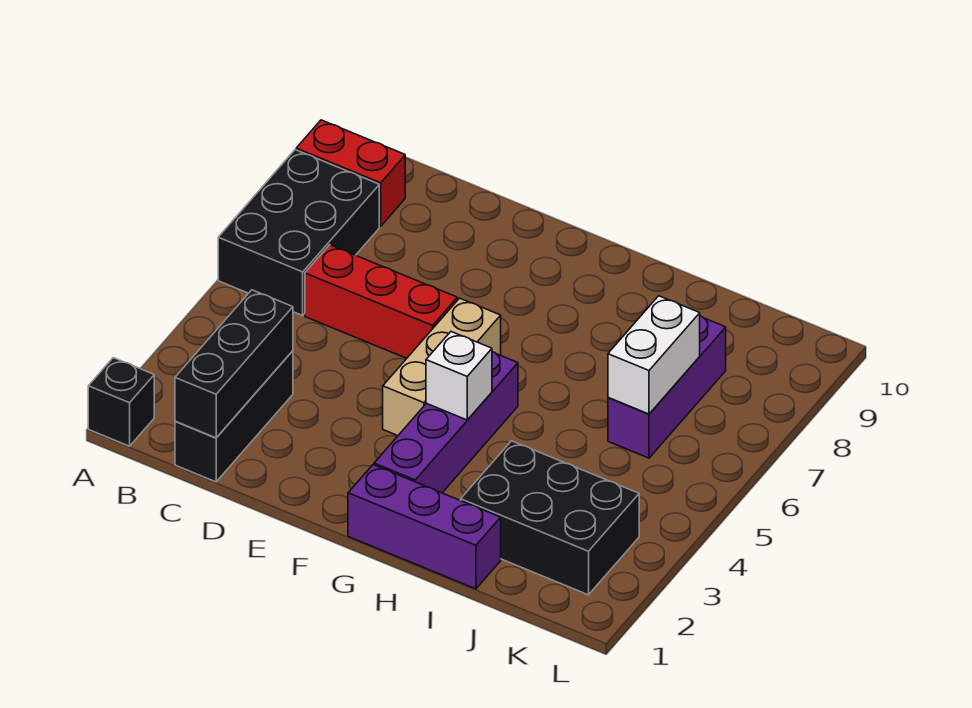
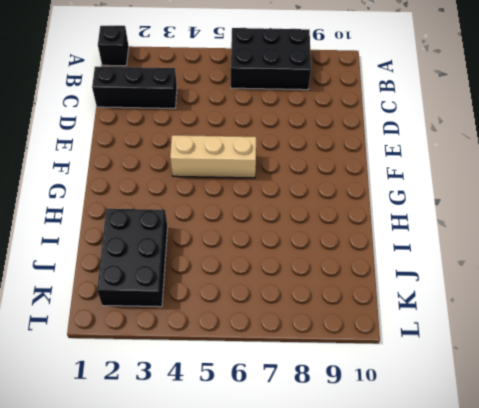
none -> red brick A9:B9 level 1
none -> red brick C6:E6 level 1
none -> purple brick G1:I1 level 1

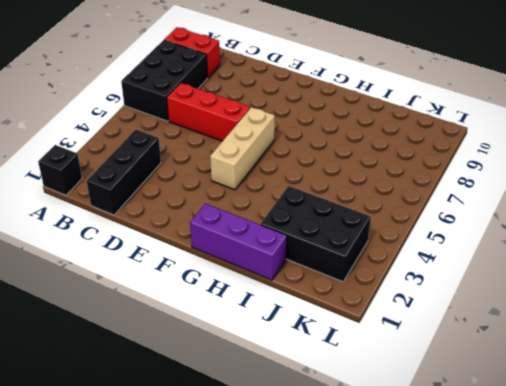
none -> purple brick G2:G5 level 1
none -> purple brick J6:J8 level 1
none -> black brick C1:C3 level 2

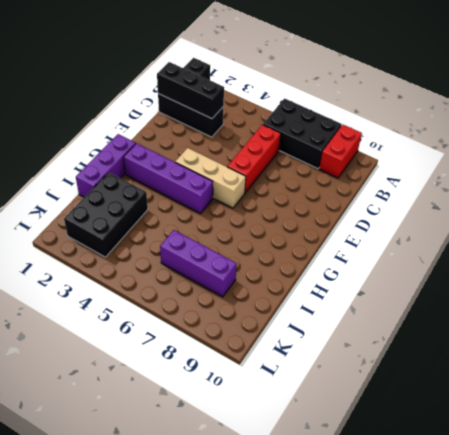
none -> white brick G4 level 2
none -> white brick J6:J7 level 2

